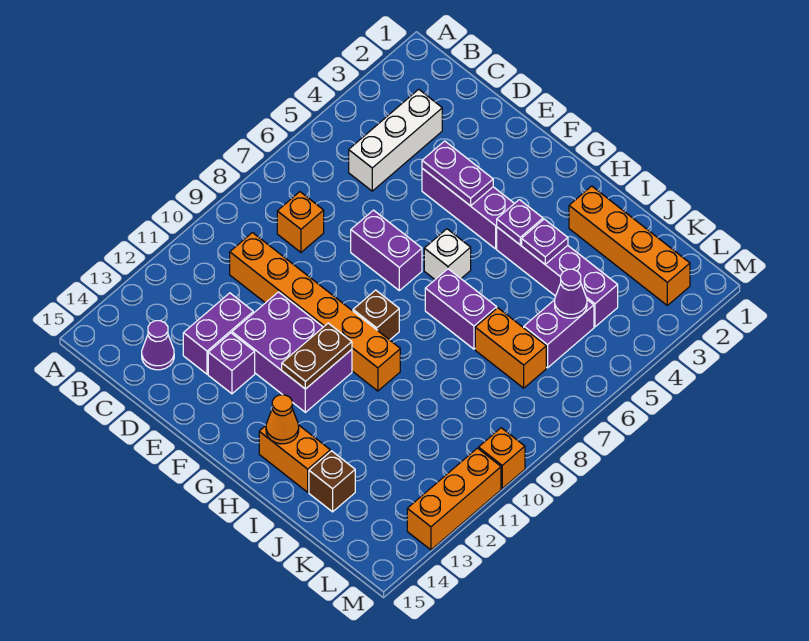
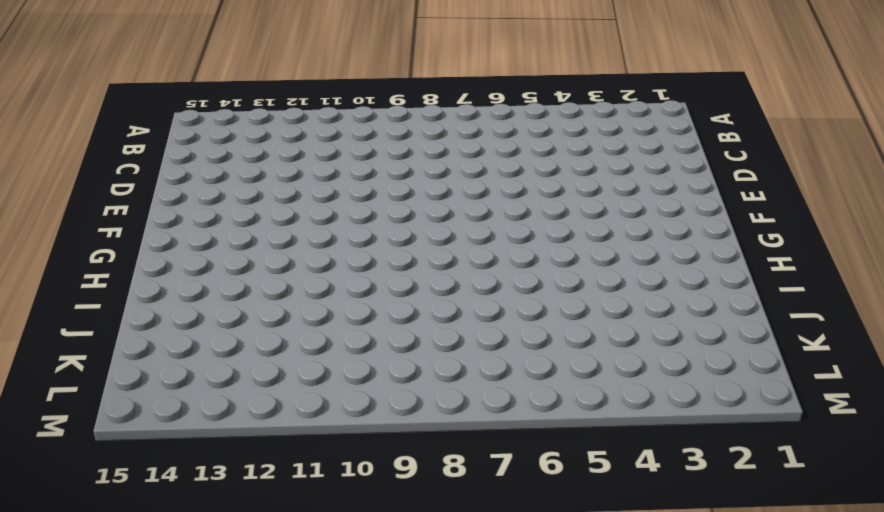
none -> white brick C3:C5 level 1
none -> orange brick C8 level 1
none -> orange brick C10:H10 level 1

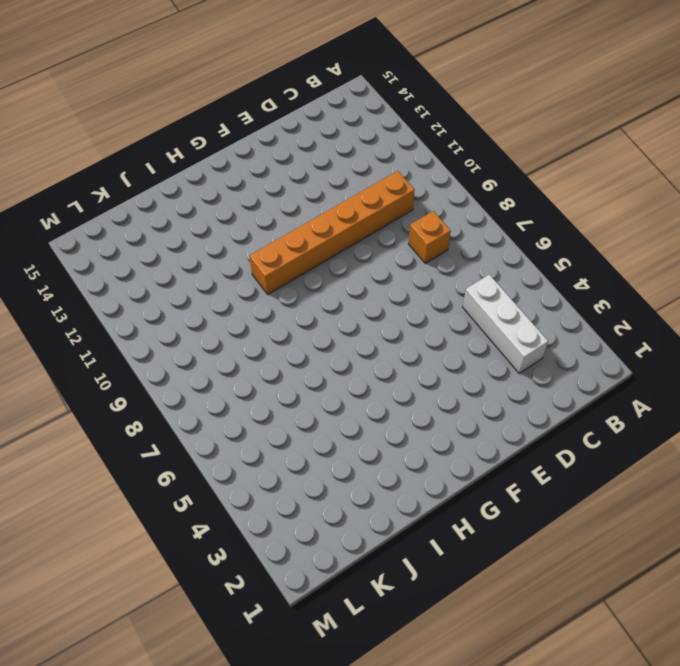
none -> purple cone C14 level 1
none -> purple brick D12:D13 level 1
none -> purple brick E4:G4 level 1

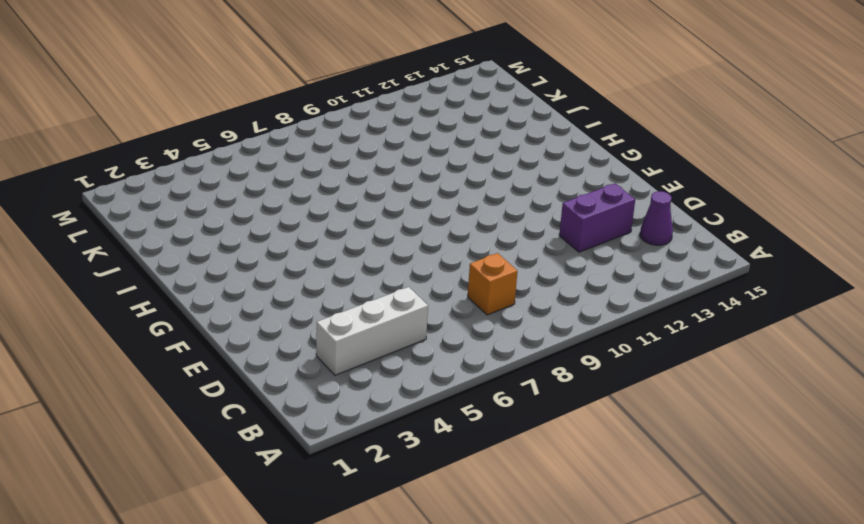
none -> orange brick C10:H10 level 1
none -> purple brick E4:G4 level 1
none -> purple brick E7:F7 level 1

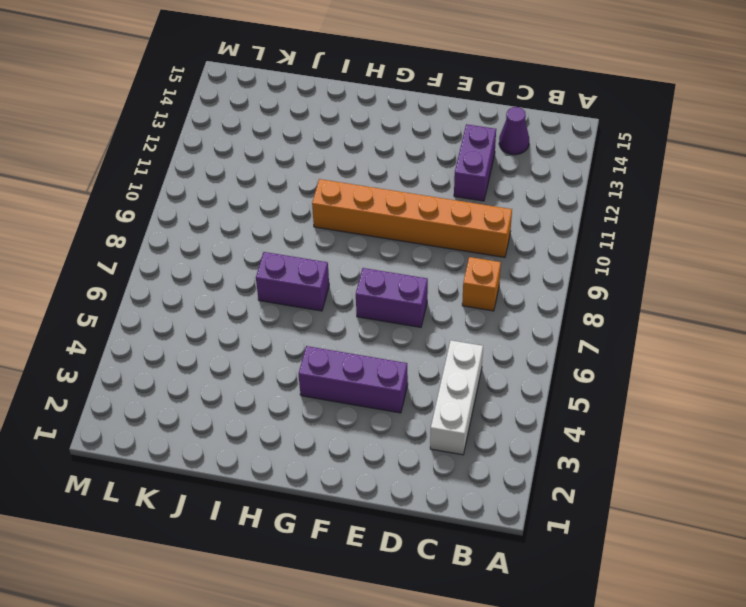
none -> purple brick E11:G12 level 1
none -> purple brick E13 level 1
none -> white brick G6 level 1

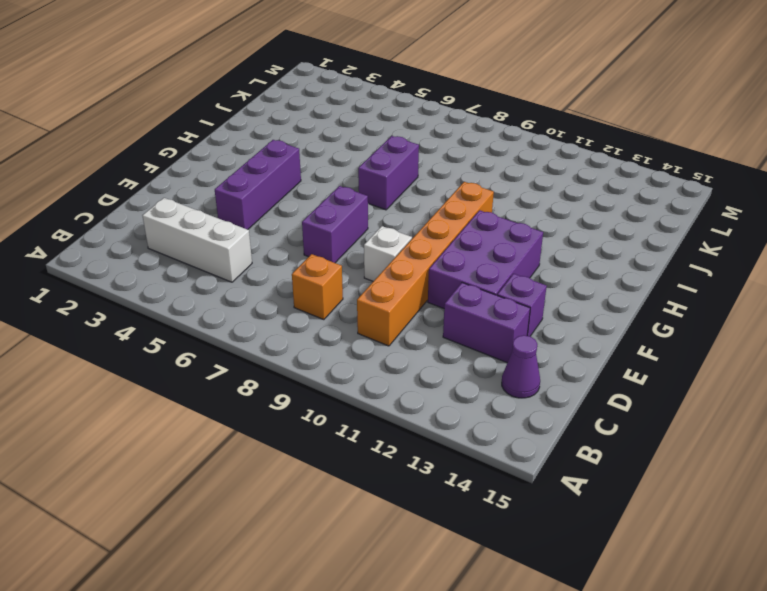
white brick E9 level 1 -> white brick G6 level 1
none -> brown brick G9 level 1
none -> purple brick H4:K4 level 1
none -> orange brick H14:I14 level 1

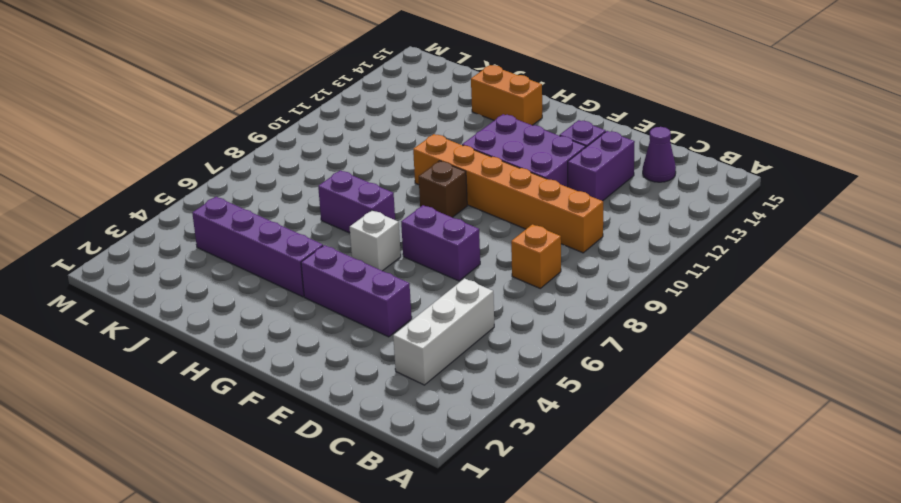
none -> orange brick I2:L2 level 1
none -> orange brick J7:K7 level 1
none -> brown brick J14 level 1

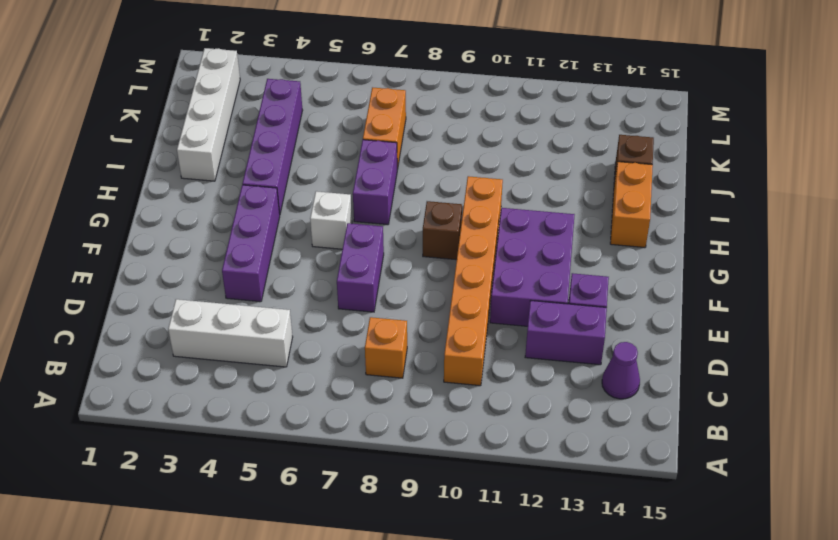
white brick I2:L2 level 1 -> orange brick I2:L2 level 1
none -> purple brick K5:K6 level 1
none -> orange brick M10 level 1
none -> orange brick M11:M13 level 1

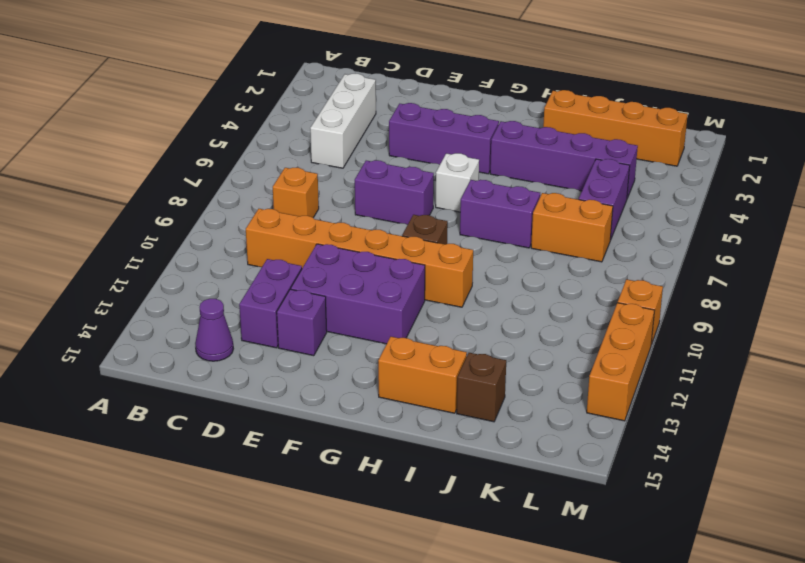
none -> purple plate E4:F4 level 2
none -> brown plate G11:G12 level 2
none -> purple plate H4 level 2

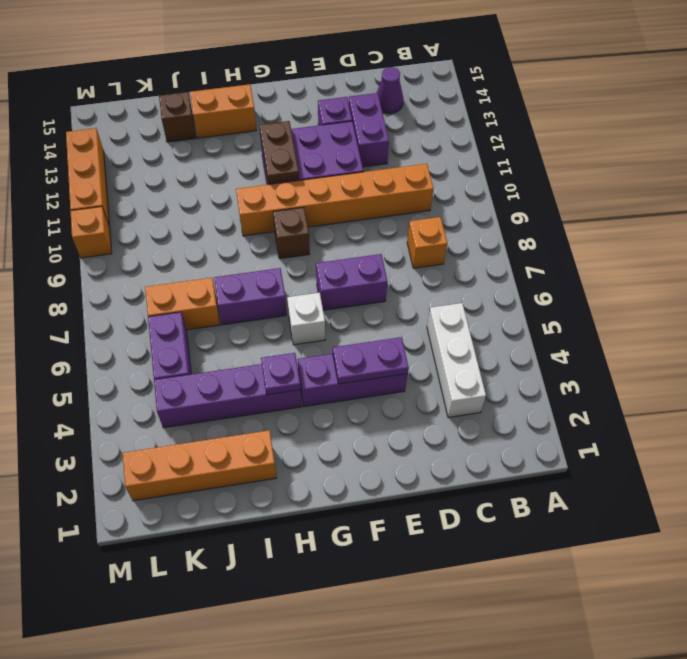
none -> orange cone H14 level 2
none -> purple plate I4 level 2
none -> purple cone K5 level 2

